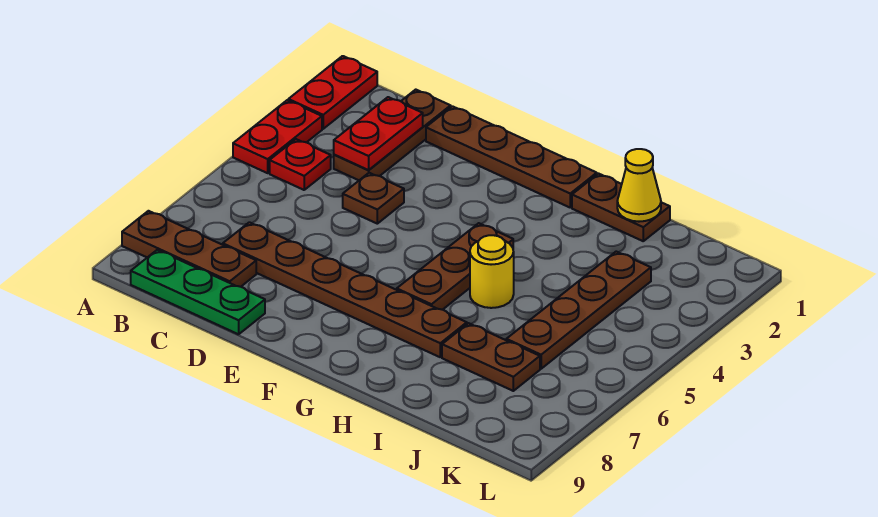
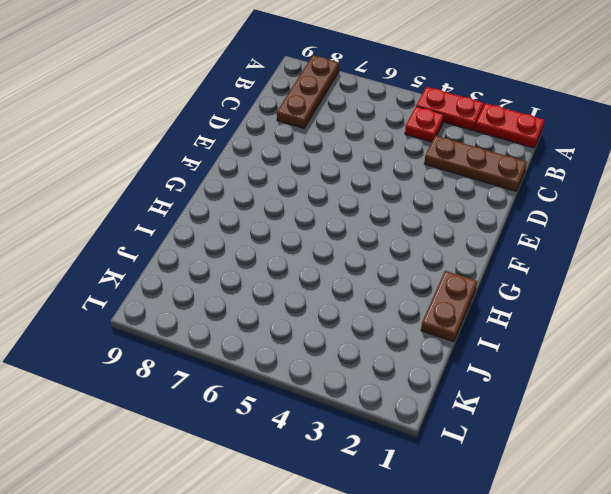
none -> green plate B9:D9 level 1
none -> brown plate C7:H7 level 1
none -> brown plate D1:G1 level 1

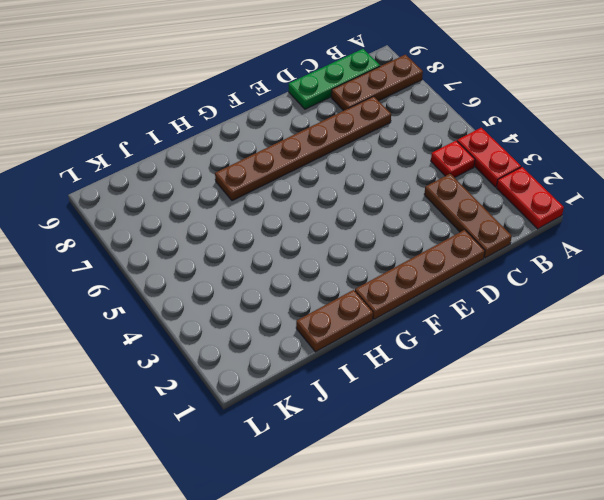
none -> brown plate D4 level 1
none -> brown plate G4:G6 level 1
none -> yellow round brick H5 level 1

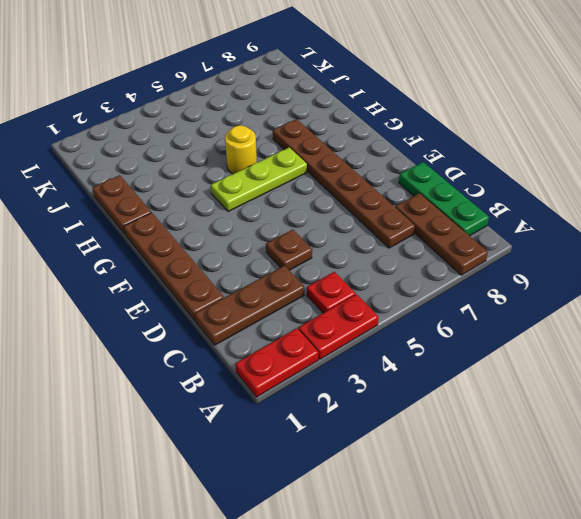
lime plate G4:G6 level 1 -> brown plate G4:G6 level 1
none -> brown plate I7:J7 level 1
none -> brown plate J3:J6 level 1
none -> red plate C2:C3 level 2

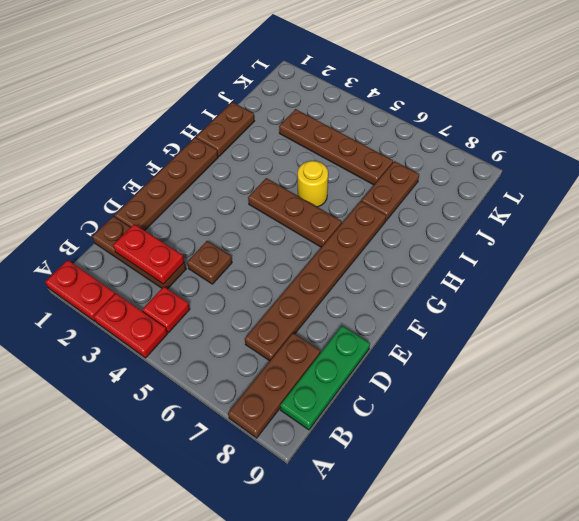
none -> yellow cone I1 level 2

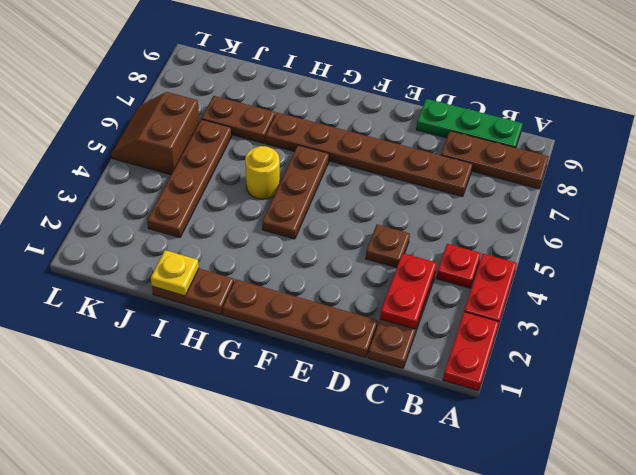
yellow plate I1 level 2 -> yellow cone I1 level 2
brown slope K5:L6 level 1 top K -> none

